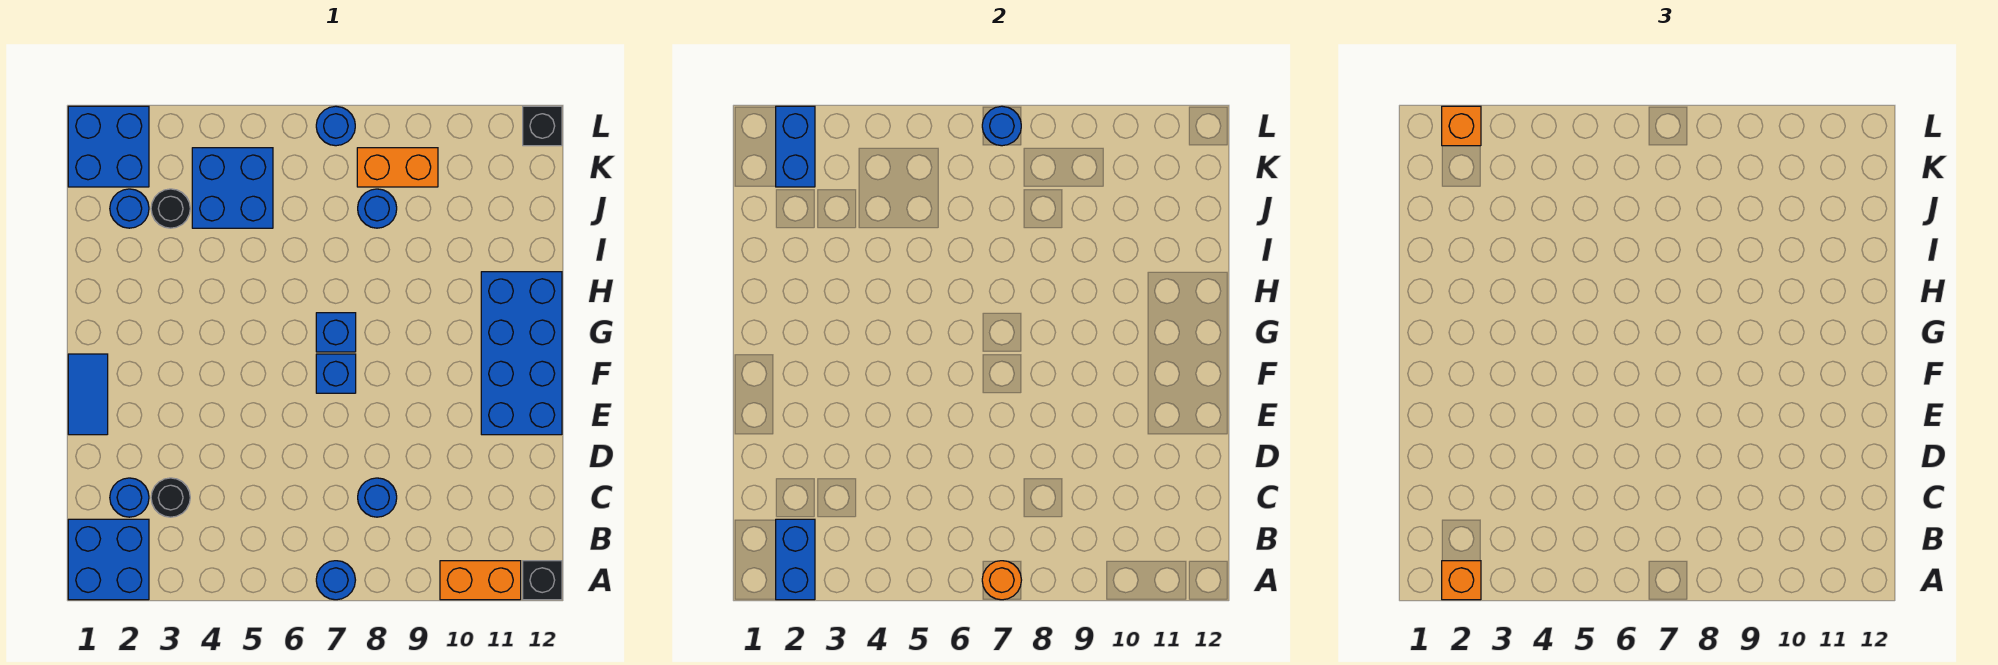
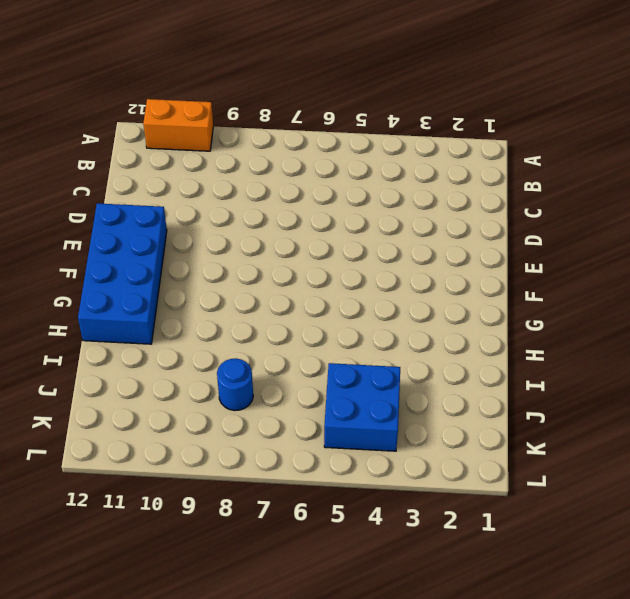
none -> blue brick A1:B2 level 1
none -> blue round brick A7 level 1
none -> black brick A12 level 1

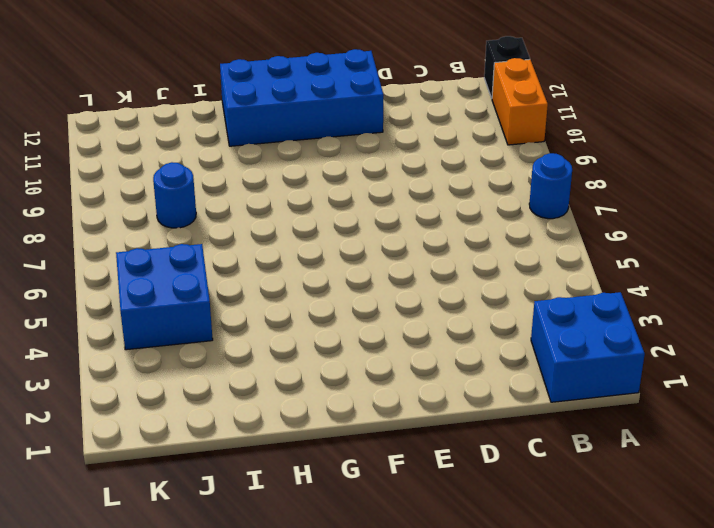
none -> blue round brick C2 level 1
none -> black round brick C3 level 1
none -> blue round brick C8 level 1

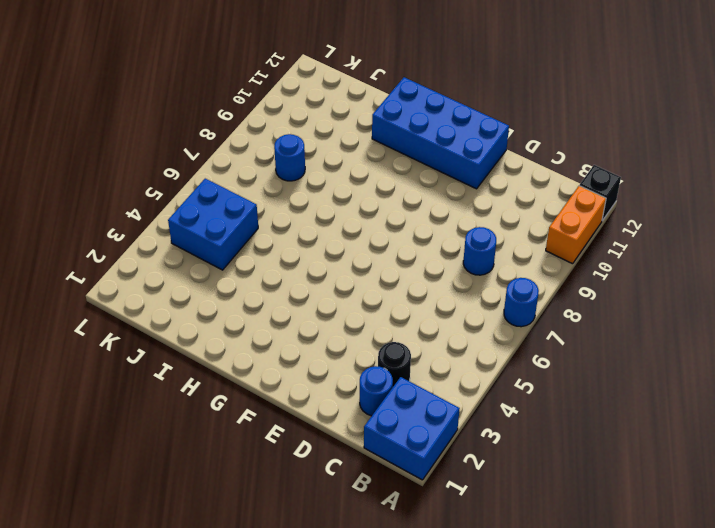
none -> blue tile E1:F1 level 1
none -> blue brick F7 level 1
none -> blue brick G7 level 1

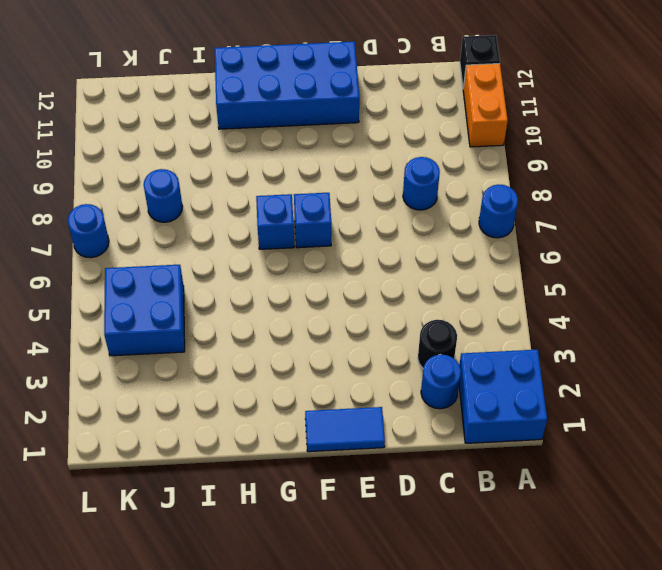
none -> blue round brick J2 level 1
none -> black round brick J3 level 1
none -> blue brick K1:L2 level 1

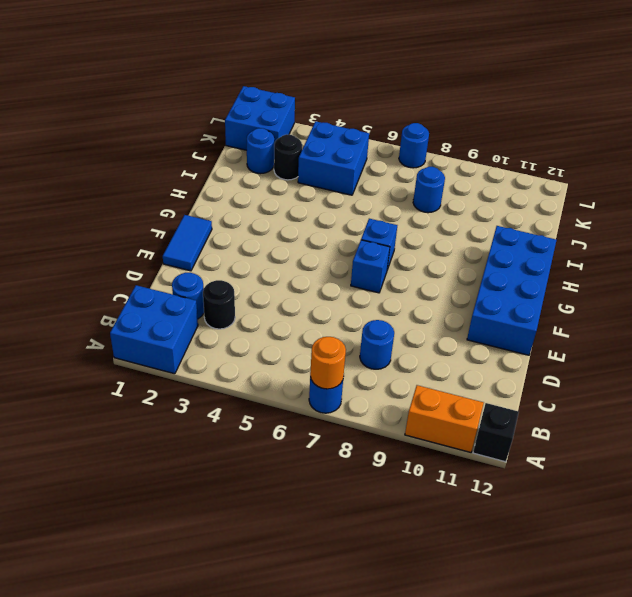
none -> orange brick K8:K9 level 1
none -> black brick L12 level 1
none -> blue brick A2:B2 level 2

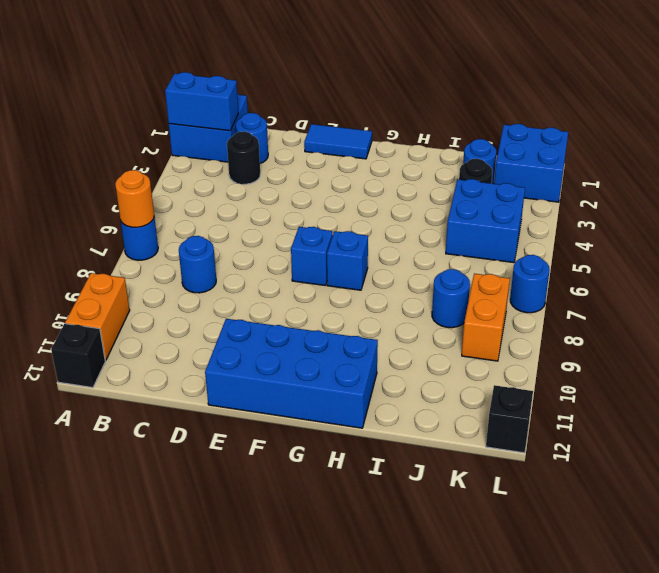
none -> blue brick K2:L2 level 2
none -> blue round brick L7 level 2
none -> orange brick A2 level 3

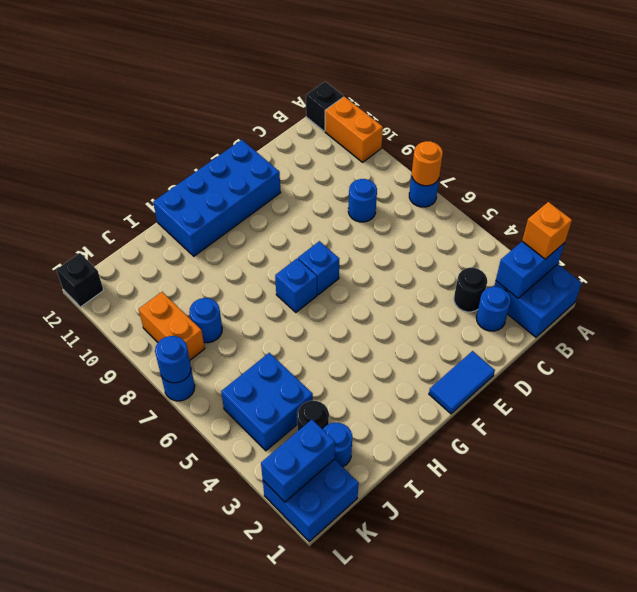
none -> orange brick L2 level 3

